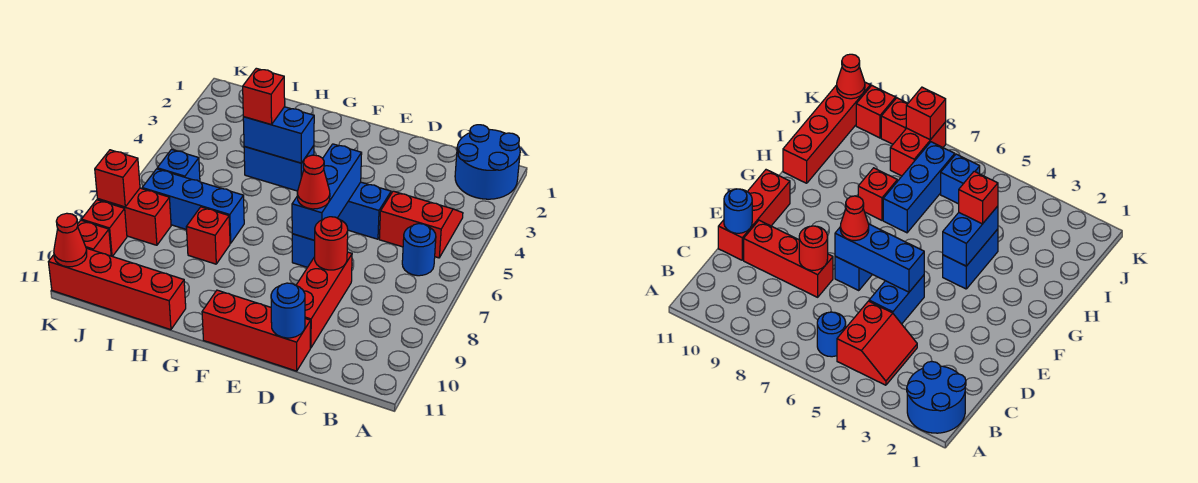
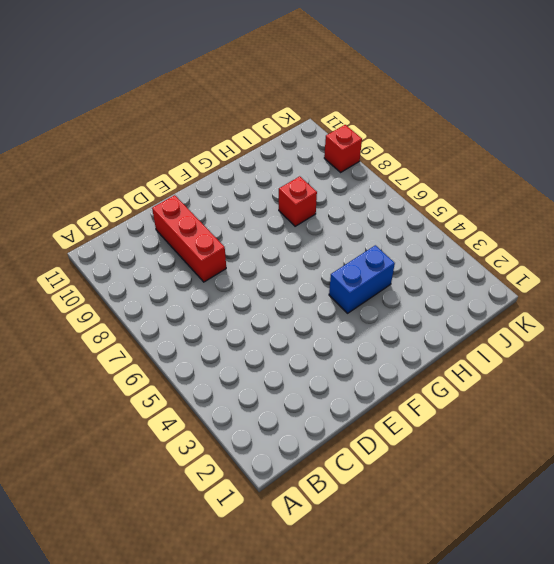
none -> blue round brick A1:B2 level 1
none -> red slope B4:C5 level 1 top 5
none -> blue round brick B6 level 1

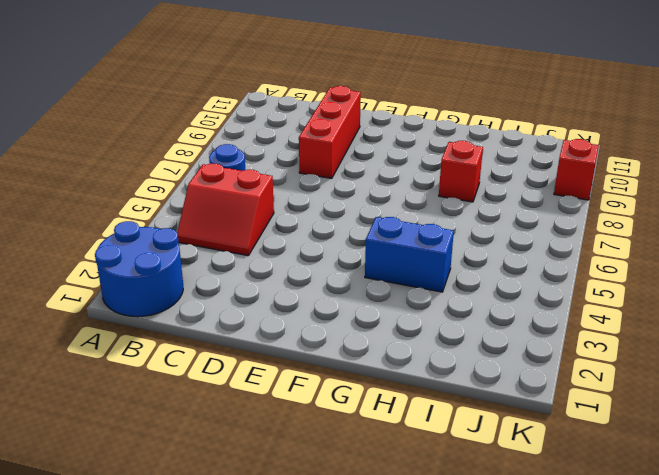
none -> blue brick D5:E5 level 1
none -> red brick D11:F11 level 1
none -> blue brick E7 level 1

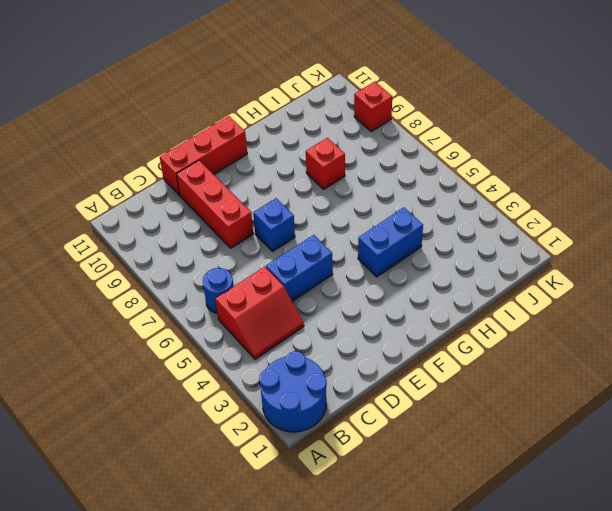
none -> blue brick H7:J7 level 1
none -> red brick H11:K11 level 1
none -> blue brick J6 level 1

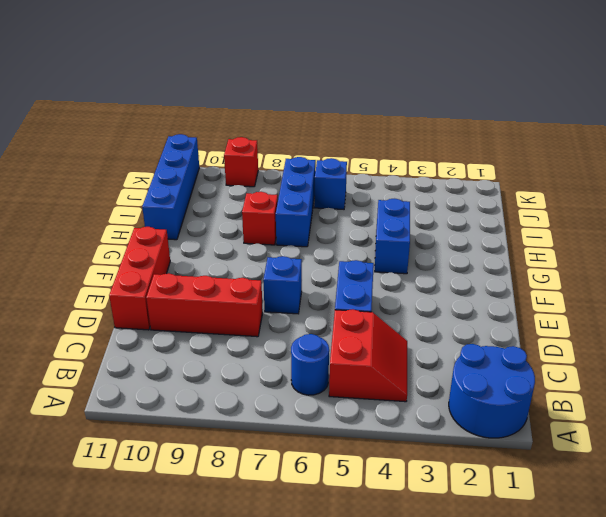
blue brick H11:K11 level 1 -> red brick H11:K11 level 1
none -> red brick J8:K8 level 1
none -> red brick K10 level 1
none -> red round brick D8 level 2

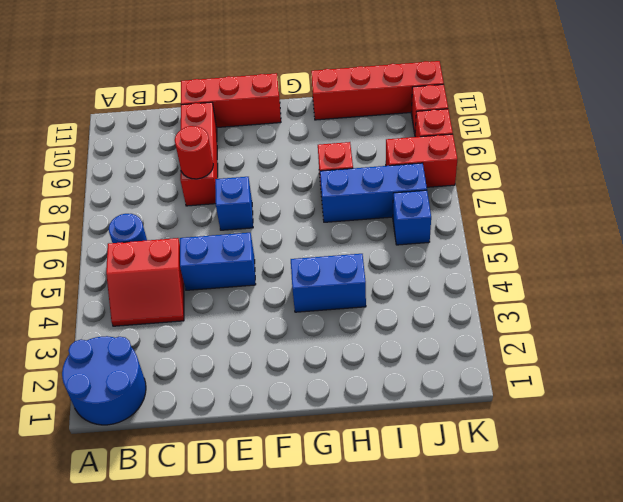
none -> blue round brick D11 level 2
none -> blue brick E5:E7 level 2
none -> blue brick G4:H4 level 2

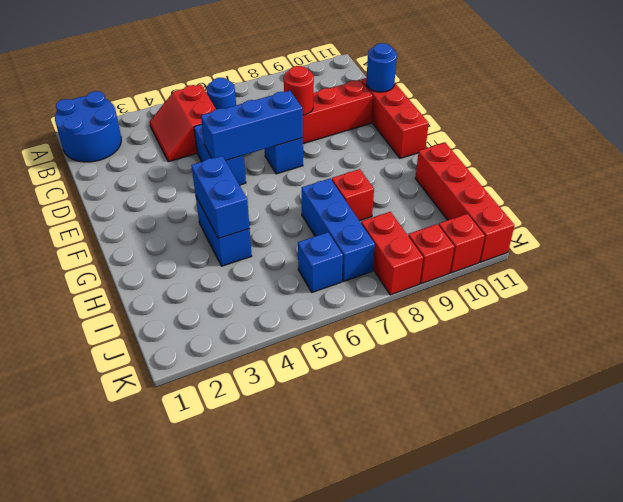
none -> red brick K8 level 2
none -> red cone K11 level 2
none -> red cone E7 level 3

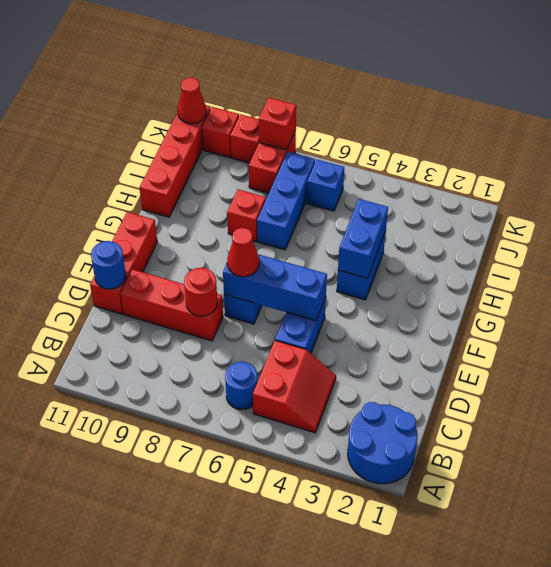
none -> red brick H4 level 3

